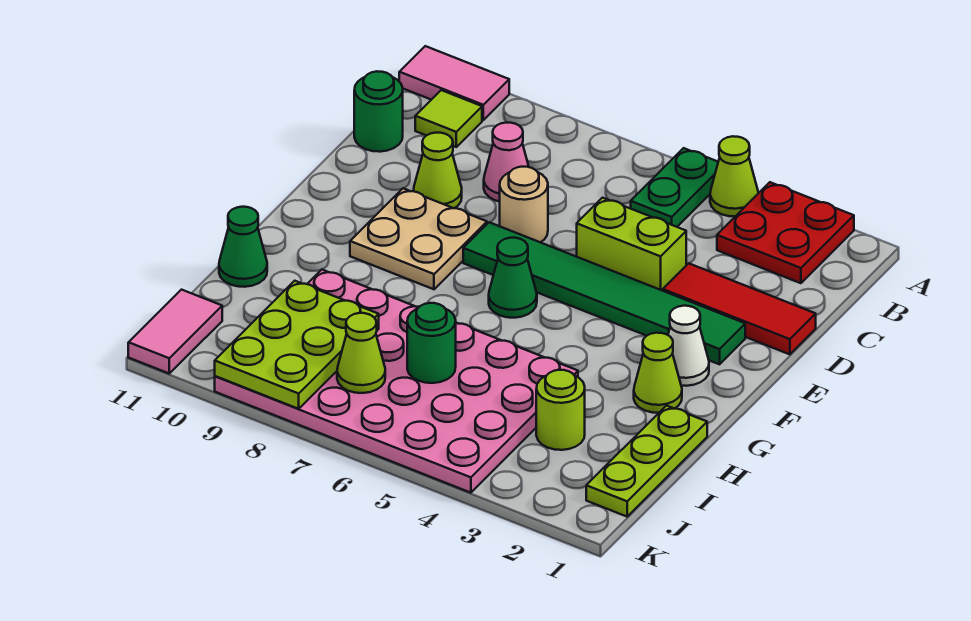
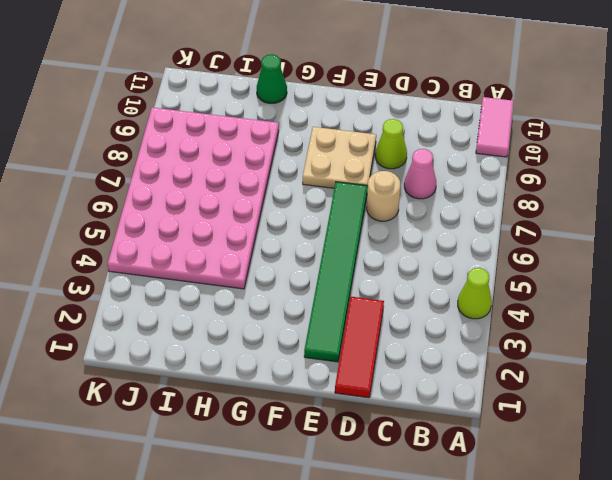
none -> red plate A2:B3 level 1
none -> green plate A5:B5 level 1
none -> lime tile B10 level 1

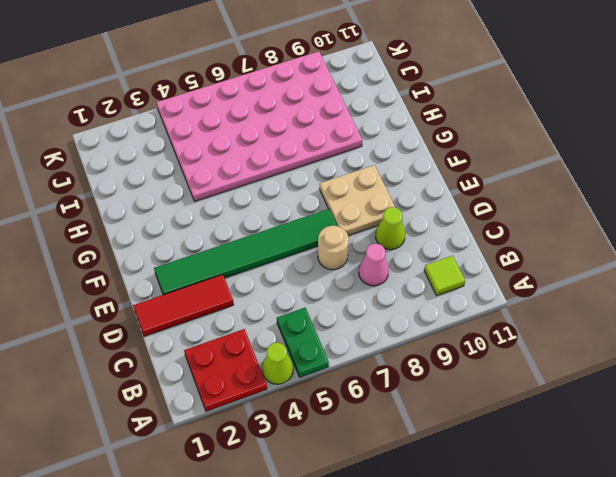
none -> pink tile A10:A11 level 1
none -> green round brick C11 level 1
none -> lime brick D4:D5 level 1

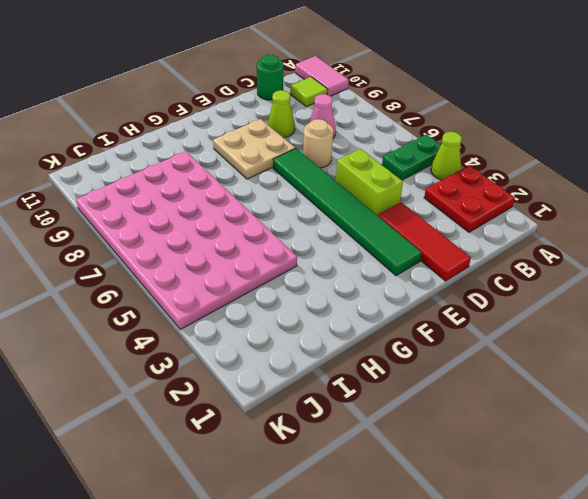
none -> white cone F2 level 1
none -> green cone F6 level 1
none -> lime cone G2 level 1

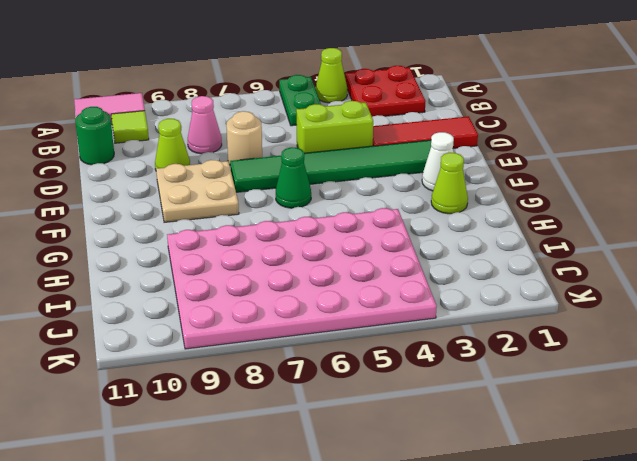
none -> lime plate H1:J1 level 1
none -> green cone H11 level 1
none -> lime round brick I3 level 1

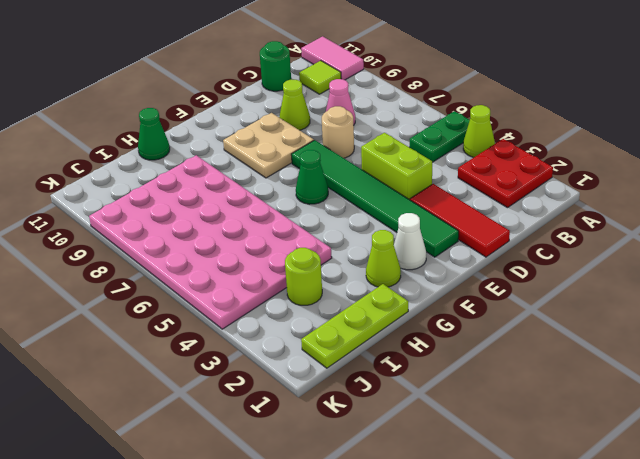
none -> pink tile J11:K11 level 1
none -> green round brick I6 level 2
none -> lime plate I8:K9 level 2

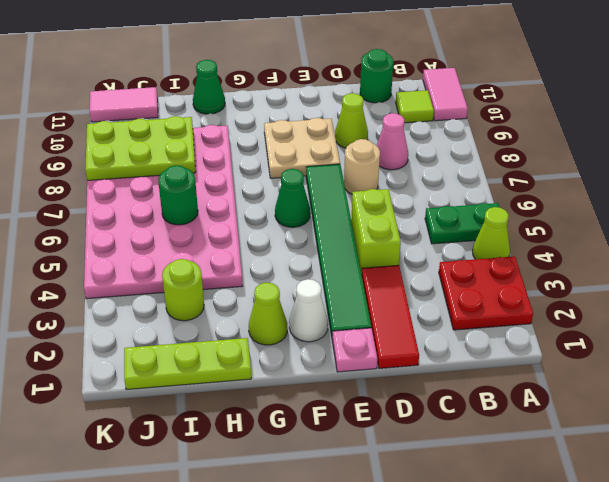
pink plate E1 level 1 -> none
none -> lime cone J7 level 2

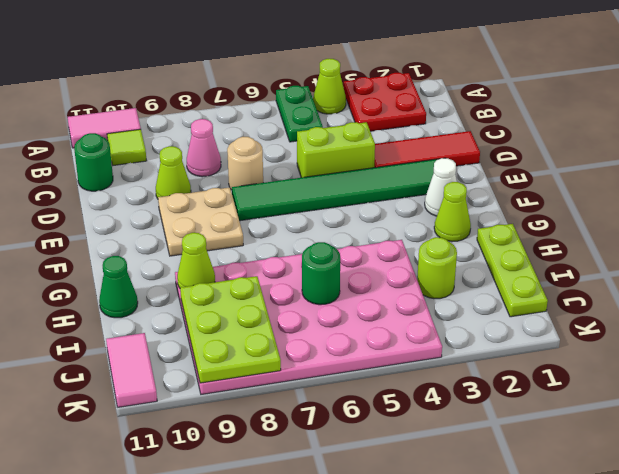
lime cone H9 level 2 -> lime cone J7 level 2
none -> green cone F6 level 1

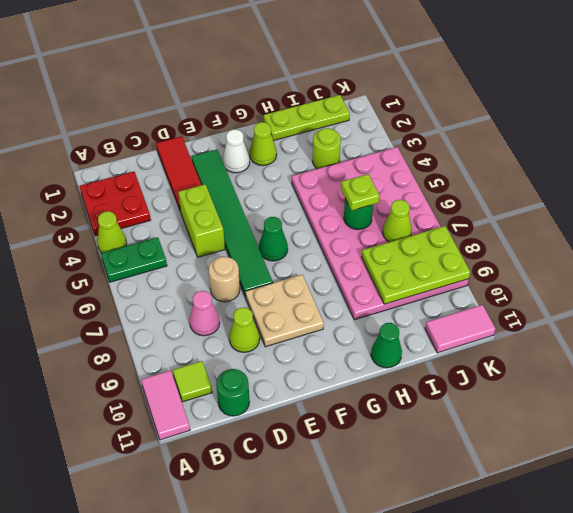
lime plate I6 level 3 -> none

